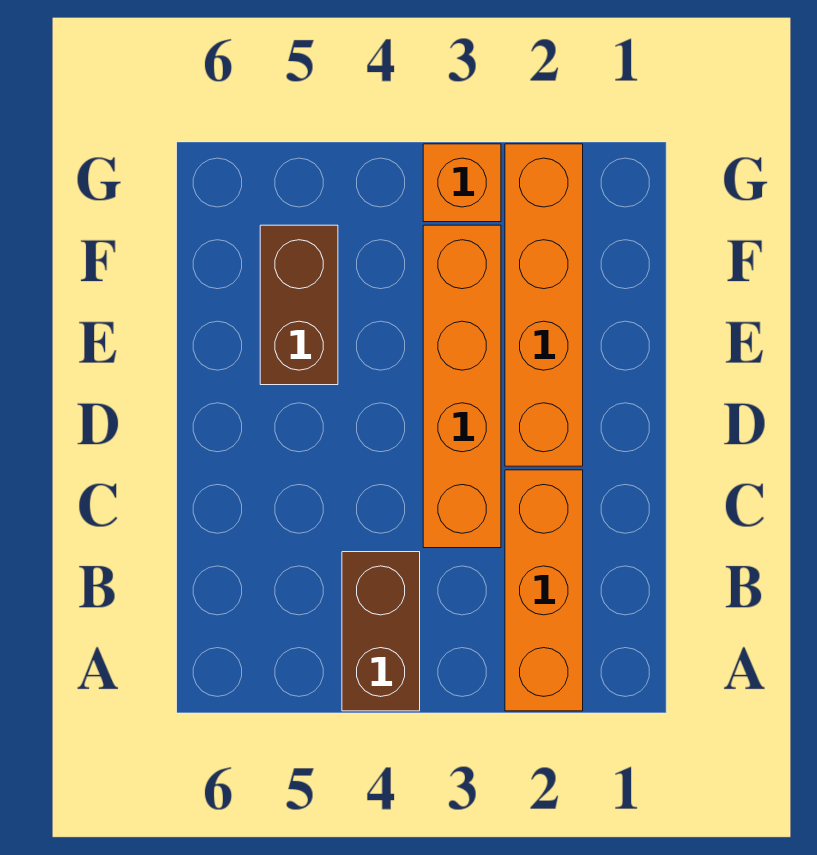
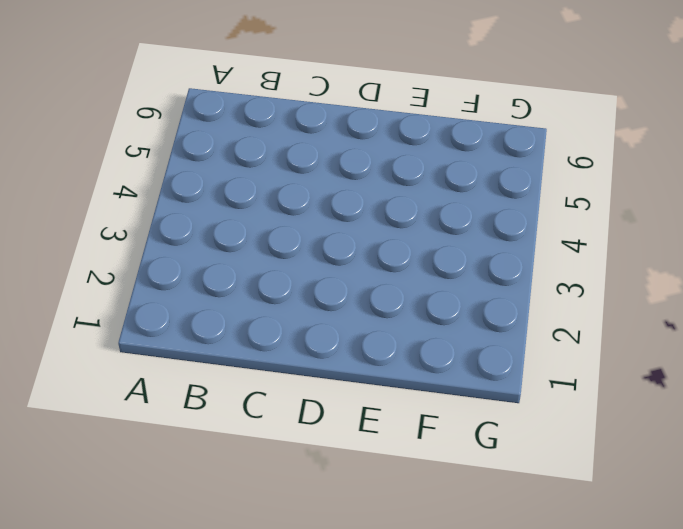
none -> orange brick A2:C2 level 1
none -> brown brick A4:B4 level 1

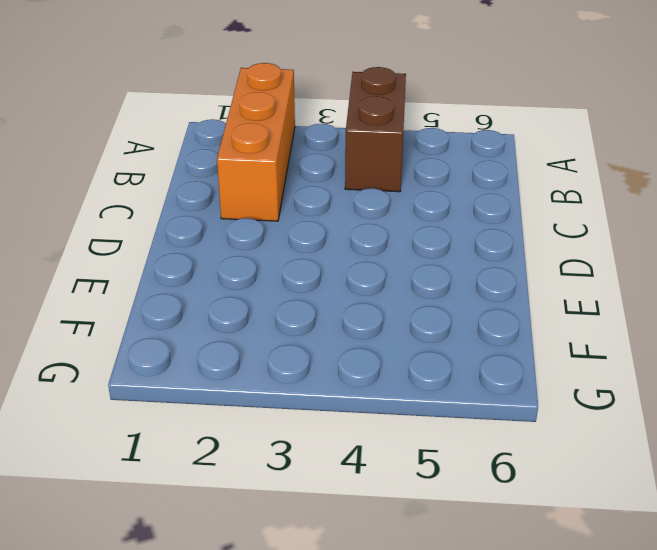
none -> orange brick C3:F3 level 1
none -> orange brick D2:G2 level 1

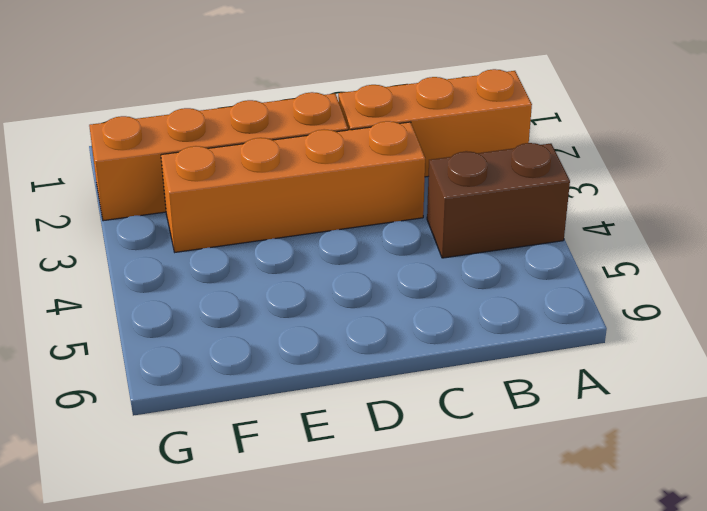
none -> brown brick E5:F5 level 1
none -> orange brick G3 level 1

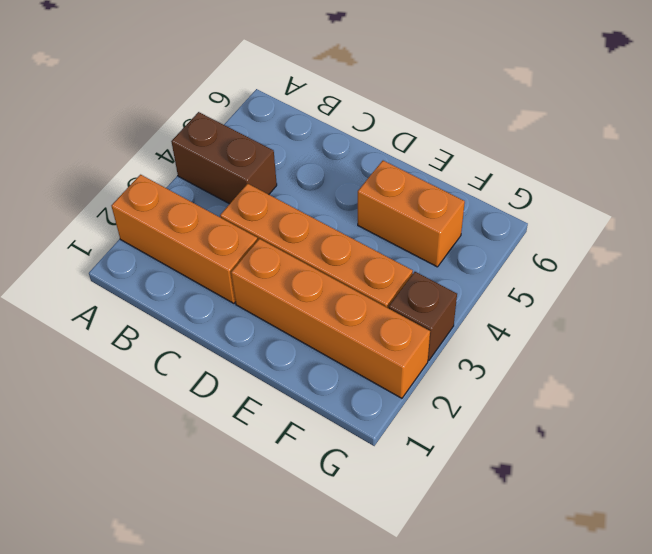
orange brick E5:F5 level 1 -> brown brick E5:F5 level 1
brown brick G3 level 1 -> orange brick G3 level 1

